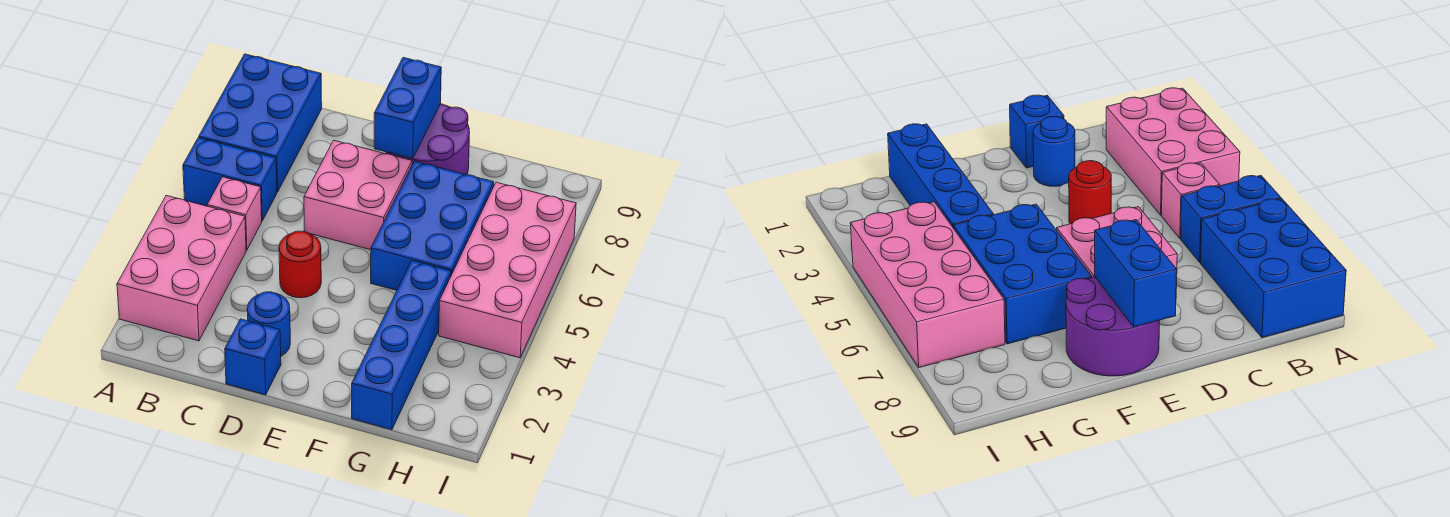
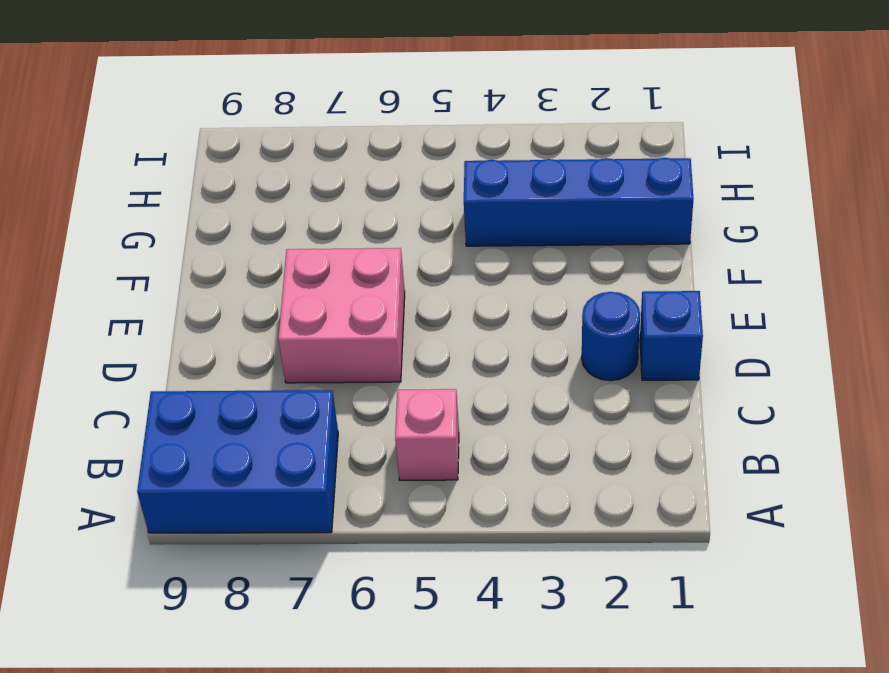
none -> pink brick A2:B4 level 1
none -> blue brick A6:B6 level 1
none -> red round brick D4 level 1

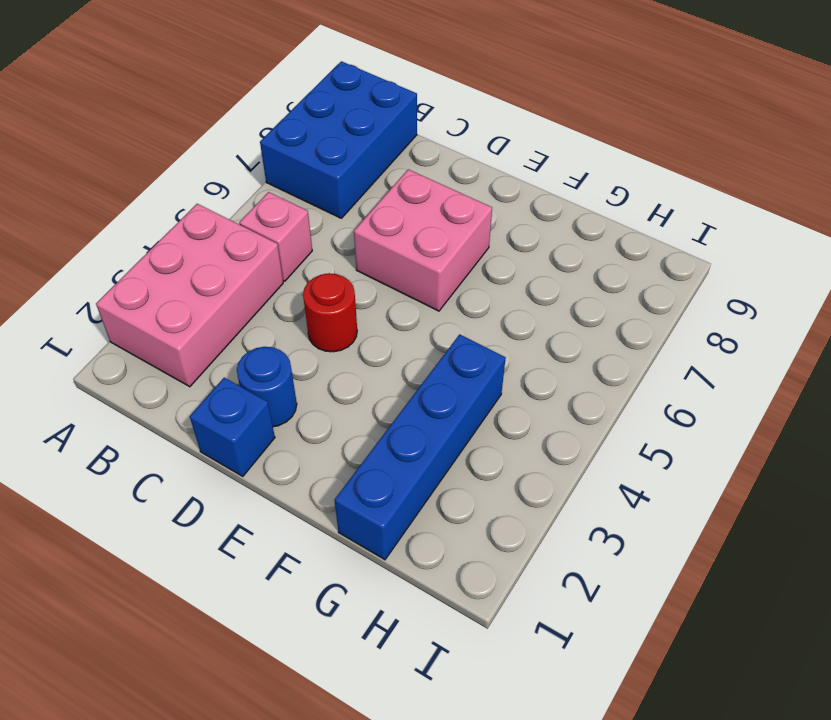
none -> blue brick A6:B6 level 1
none -> purple round brick E8:F9 level 1
none -> blue brick F5:G7 level 1

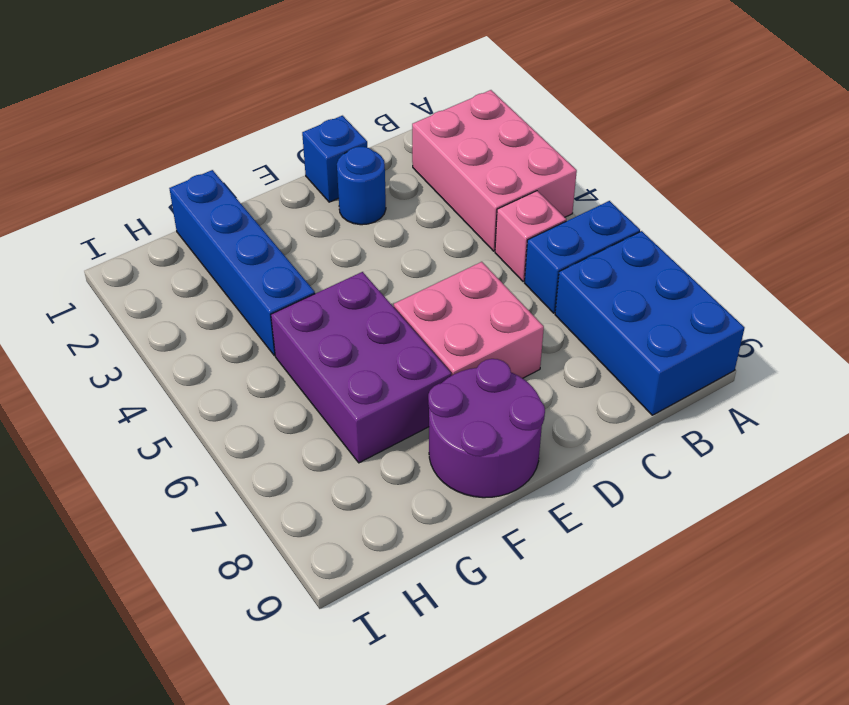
purple brick F5:G7 level 1 -> blue brick F5:G7 level 1
none -> red round brick D4 level 1
none -> pink brick H4:I7 level 1
none -> blue brick E8:E9 level 2

